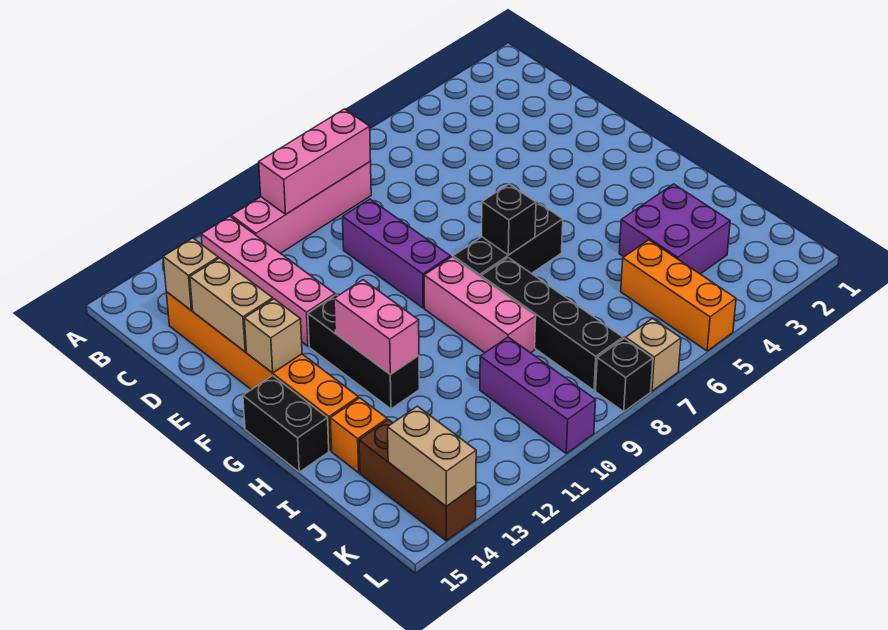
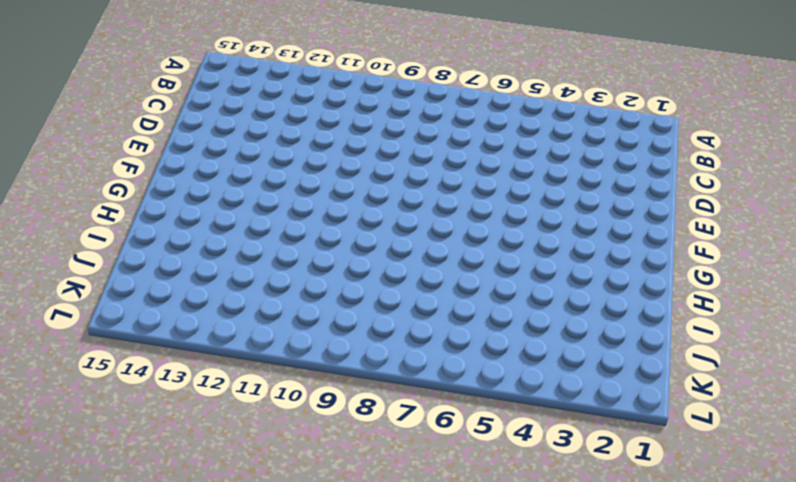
none -> pink brick B8:B11 level 1
none -> pink brick B12:E12 level 1
none -> orange brick C14:H14 level 1

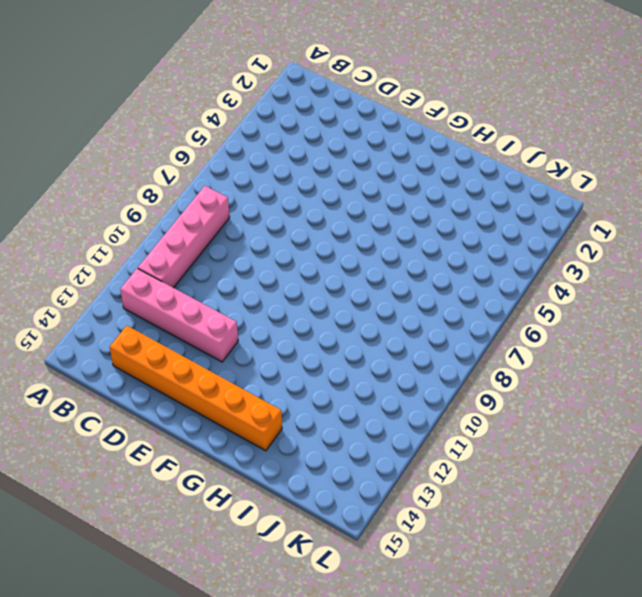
none -> purple brick D9:F9 level 1
none -> black brick F12:H12 level 1
none -> black brick G6:G8 level 1

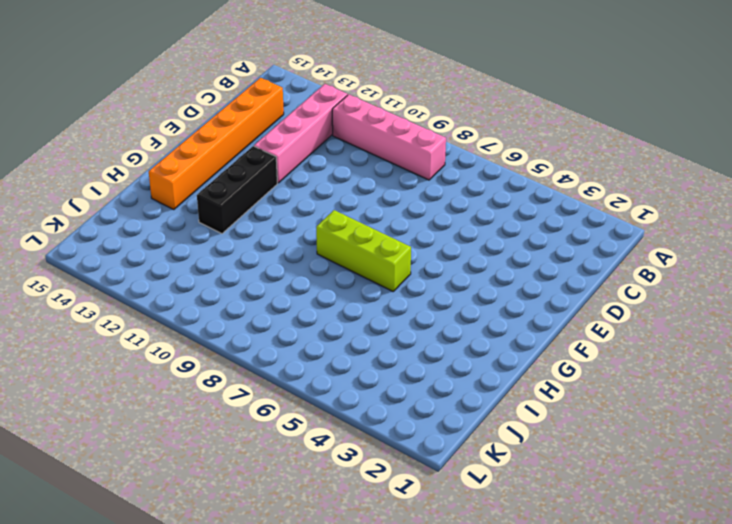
lime brick G6:G8 level 1 -> black brick G6:G8 level 1
none -> purple brick D9:F9 level 1
none -> pink brick G9:I9 level 1
none -> black brick G15:H15 level 1

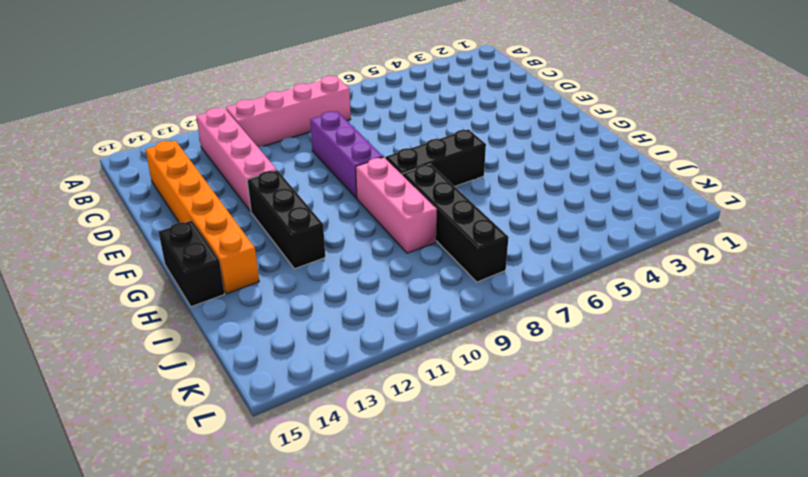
none -> purple brick I3:J4 level 1
none -> orange brick I14 level 1
none -> orange brick J5:L5 level 1

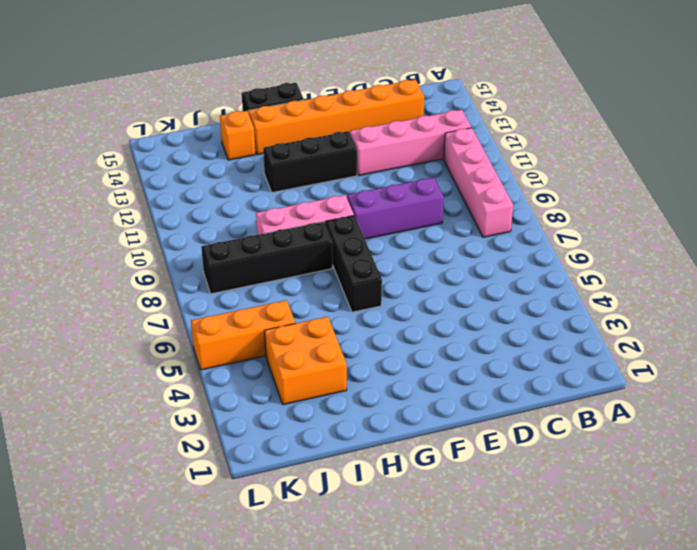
orange brick I3:J4 level 1 -> purple brick I3:J4 level 1
none -> purple brick J10:L10 level 1
none -> brown brick J14:L14 level 1
none -> tan brick L7 level 1

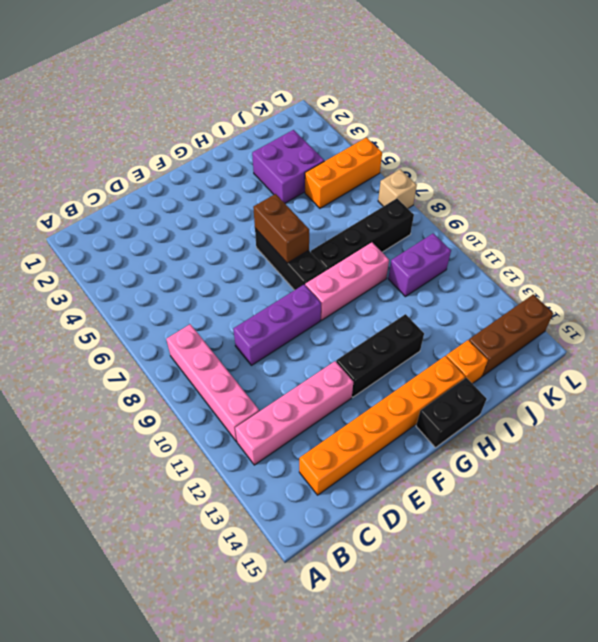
brown brick G6:G7 level 2 -> black brick G7 level 2
purple brick J10:K10 level 1 -> purple brick J10:L10 level 1
none -> black brick L8 level 1
none -> pink brick B8:B10 level 2
none -> tan brick C14 level 2

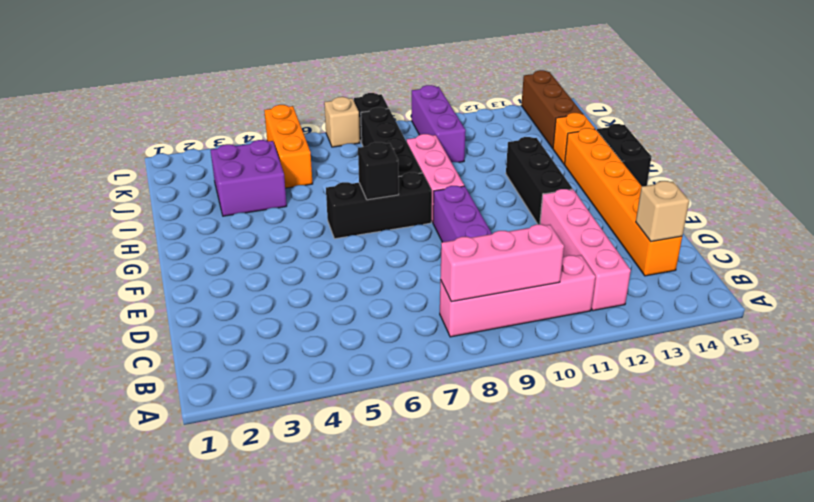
none -> tan brick D14:E14 level 2
none -> tan brick F14 level 2
none -> pink brick G12:H12 level 2

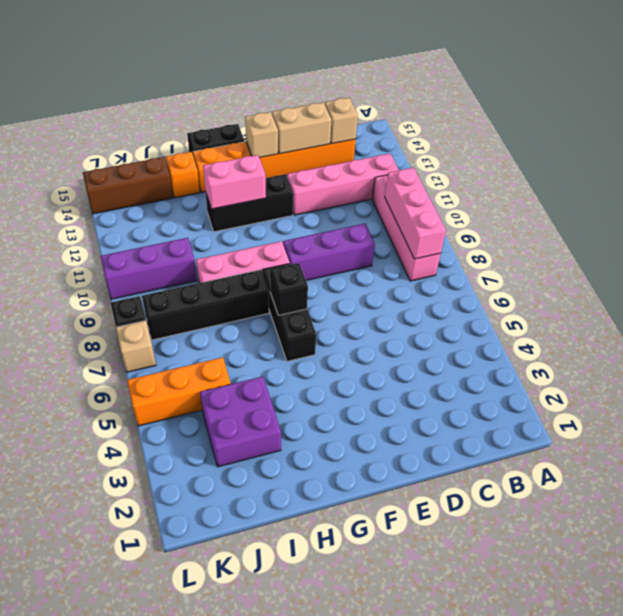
none -> tan brick K14:L14 level 2

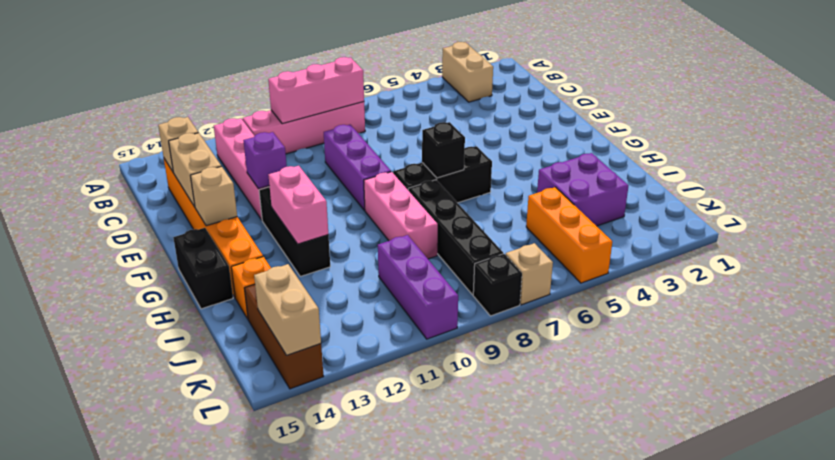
tan brick A3:B3 level 1 -> none
purple brick E12 level 2 -> none

